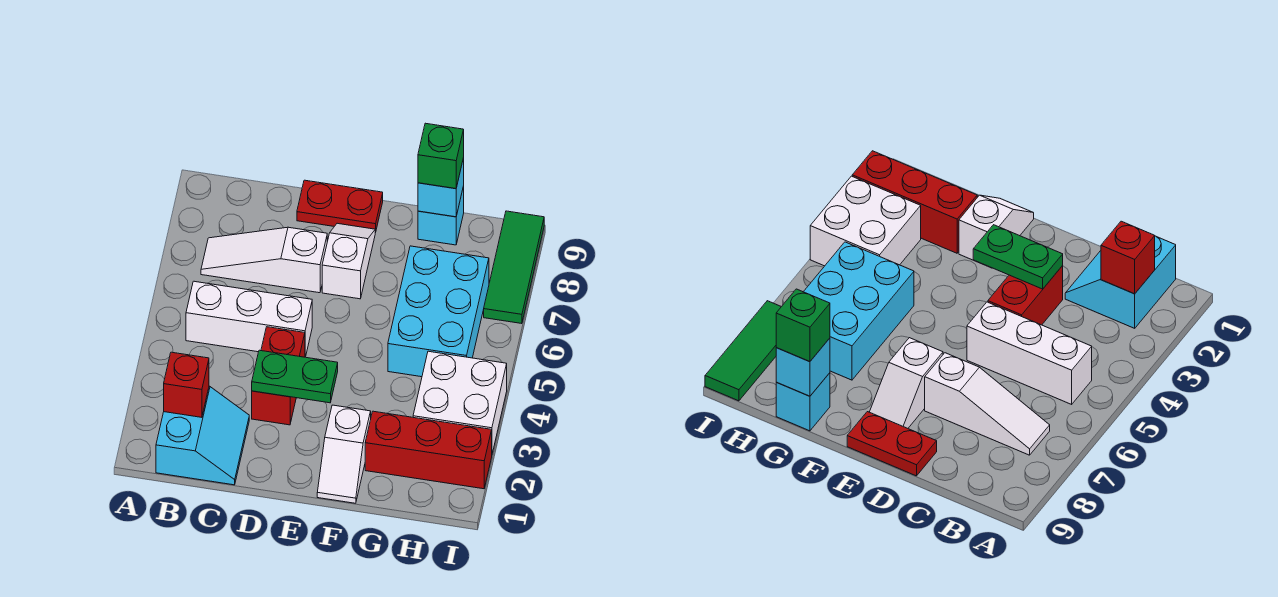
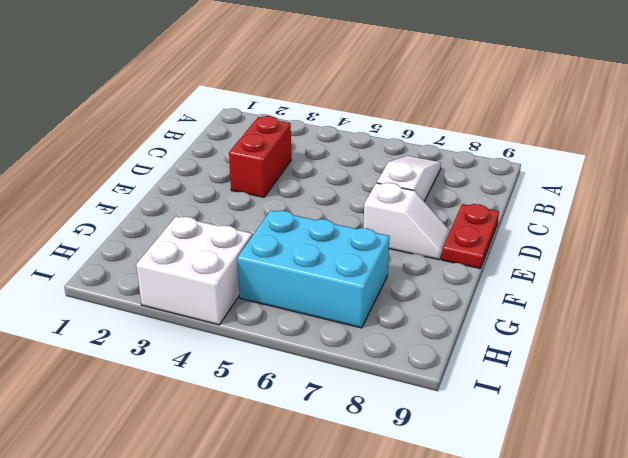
red brick C3:D3 level 1 -> red brick D3:D4 level 1
none -> cyan slope B1:C2 level 1 top B
none -> white brick B5:D5 level 1
none -> white slope F1:F2 level 1 top 2

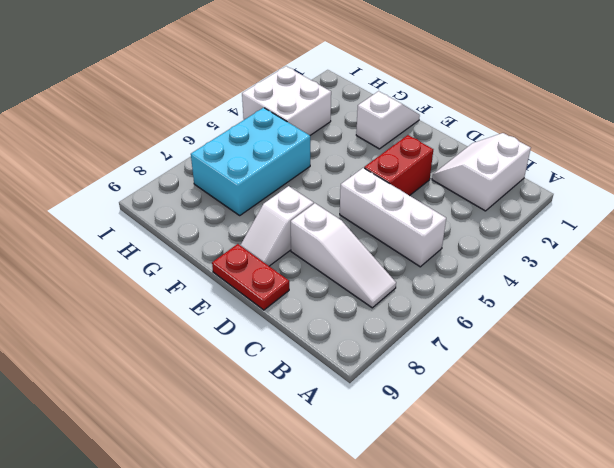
white slope B1:C2 level 1 top B -> cyan slope B1:C2 level 1 top B
none -> red brick G2:I2 level 1
none -> cyan brick G9 level 1
none -> green tile I7:I9 level 1

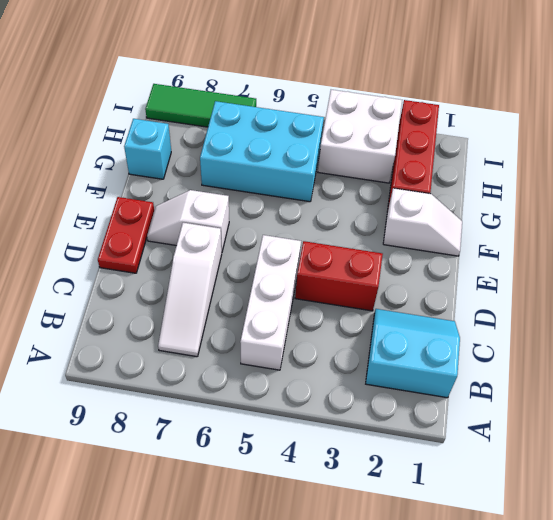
none -> red brick B2 level 2
none -> green plate D3:E3 level 2
none -> cyan brick G9 level 2

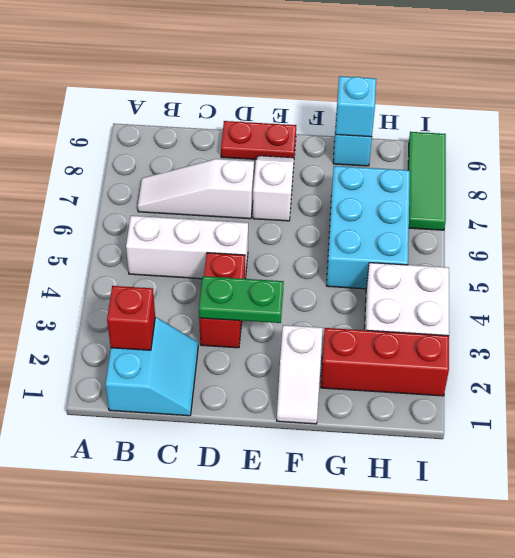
none -> green brick G9 level 3

